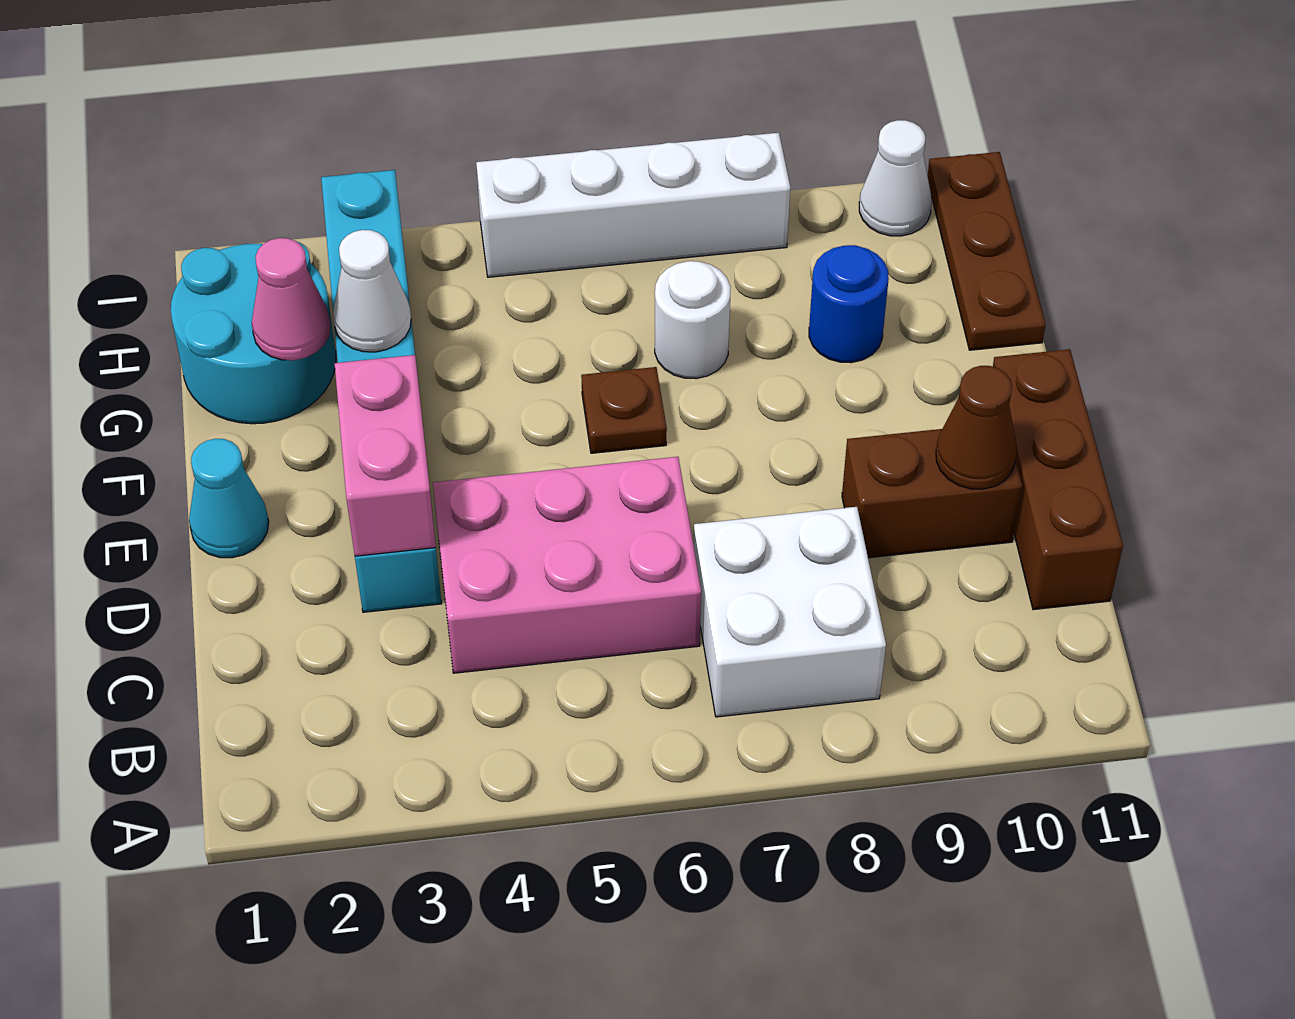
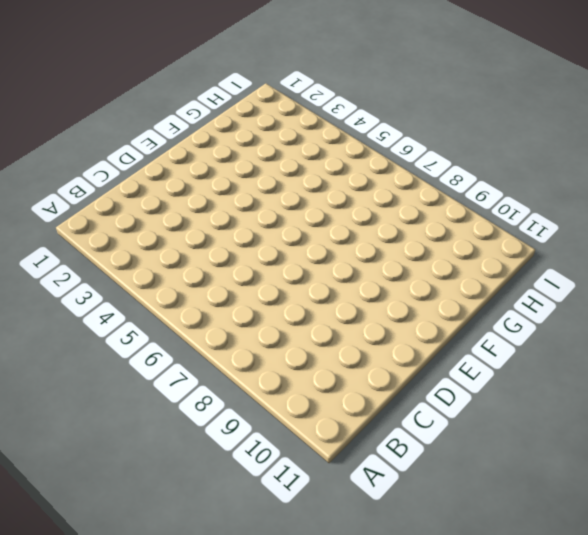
none -> white brick B7:C8 level 1
none -> pink brick C4:D6 level 1
none -> brown brick C11:E11 level 1

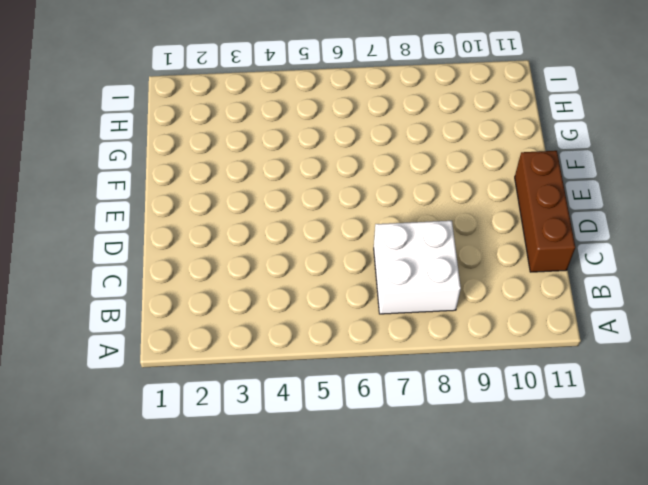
none -> pink brick C4:D6 level 1
none -> cyan brick D3:I3 level 1
none -> brown brick D9:D10 level 1

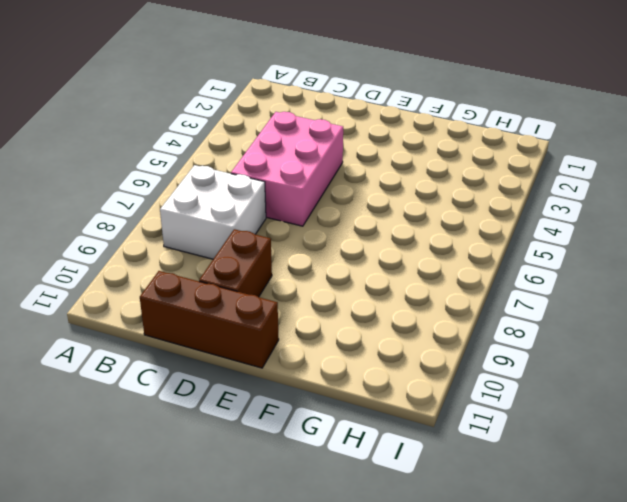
none -> cyan brick D3:I3 level 1
none -> cyan cone E1 level 1
none -> brown plate F6 level 1

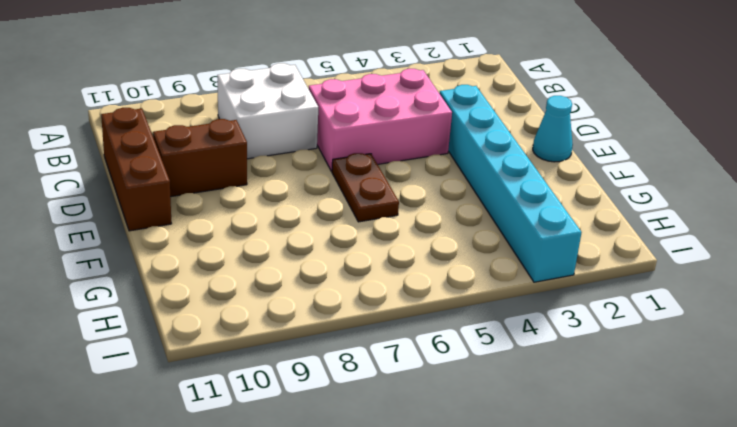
brown plate E6:F6 level 1 -> brown plate F6 level 1
none -> cyan round brick G1:H2 level 1
none -> white round brick G7 level 1
none -> blue round brick G9 level 1

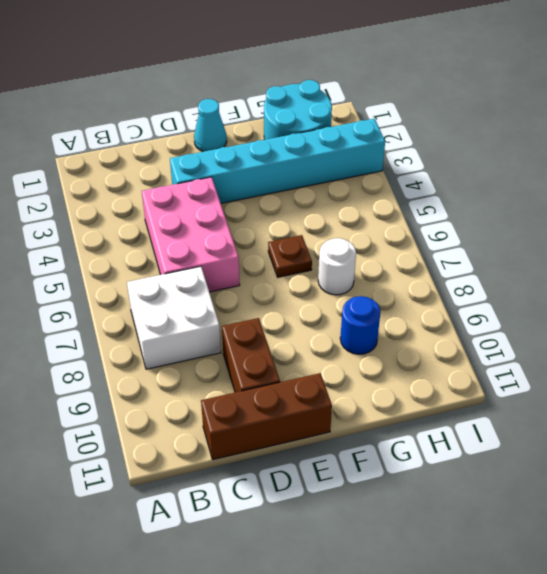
none -> brown plate G11:I11 level 1
none -> white brick I5:I8 level 1
none -> white cone I10 level 1

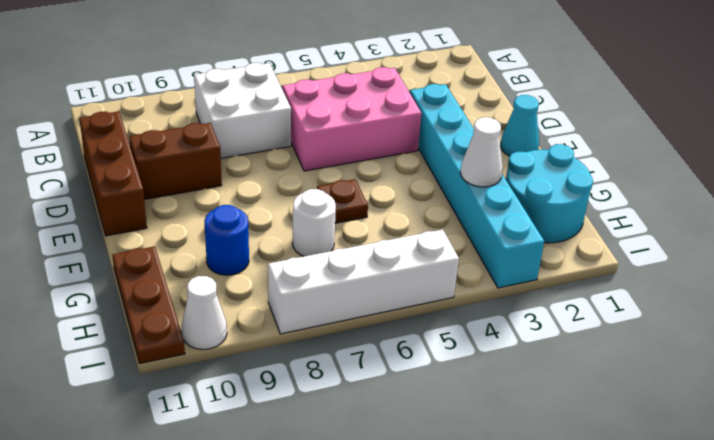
none -> pink brick D3:E3 level 2
none -> brown cone D10 level 2
none -> pink cone G2 level 2

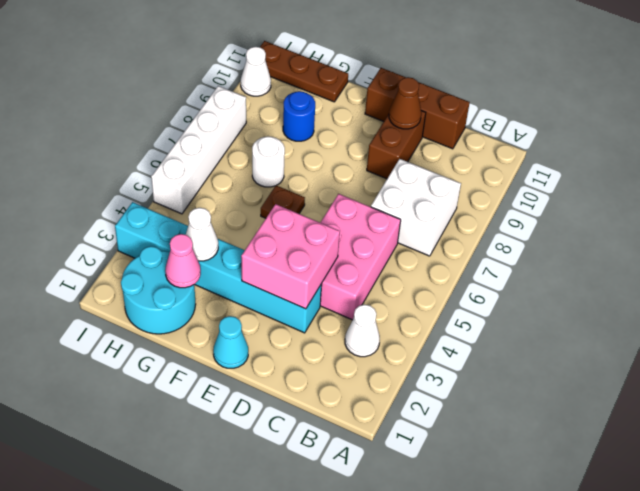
white cone B3 level 1 -> none
pink brick D3:E4 level 2 -> pink brick D3:E3 level 2

